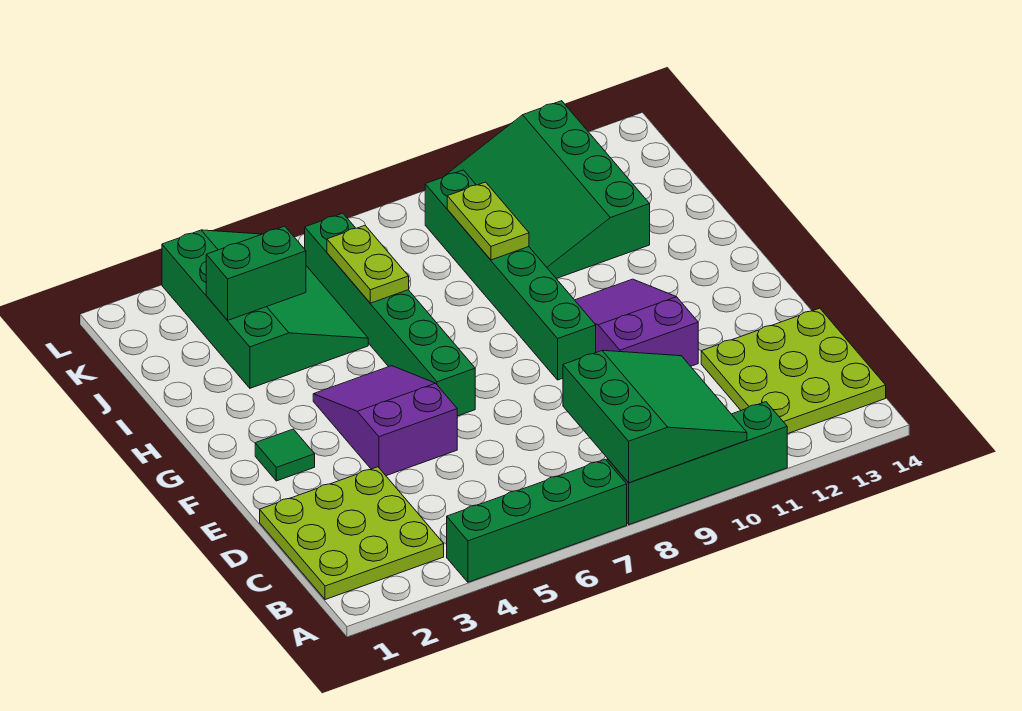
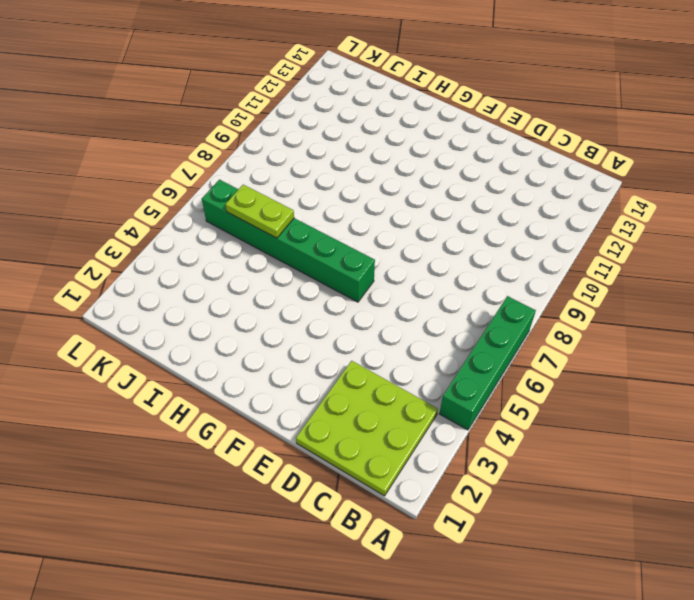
none -> green brick A8:A11 level 1
none -> lime plate B12:D14 level 1
none -> purple slope E4:G5 level 1 top E

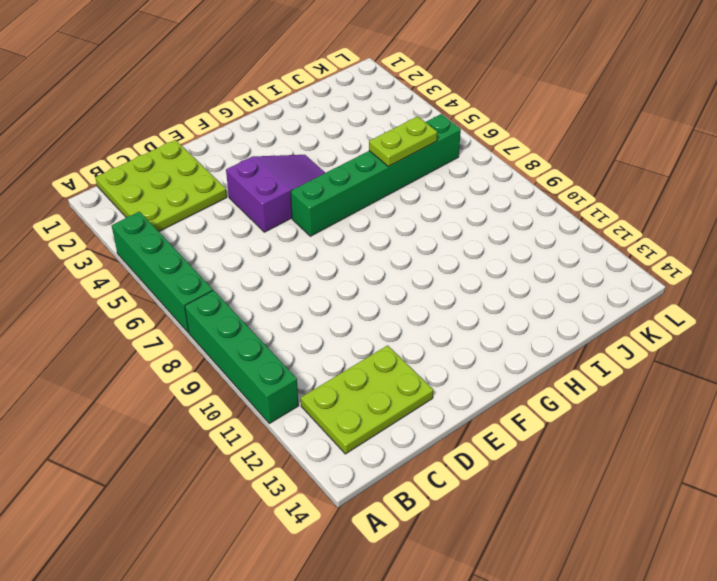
lime plate B12:D13 level 1 -> lime plate B12:D14 level 1
none -> purple slope E10:G11 level 1 top E
none -> green tile F2 level 1
none -> green brick F9:K9 level 1

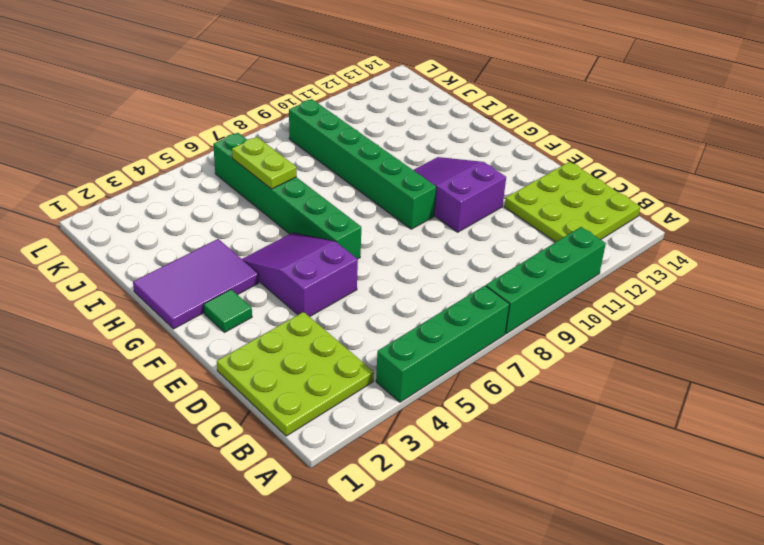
purple tile G1:H3 level 1 -> none
none -> green slope I3:L5 level 1 top 3
none -> green slope I10:L12 level 1 top 12
none -> green slope A8:C10 level 2 top 8

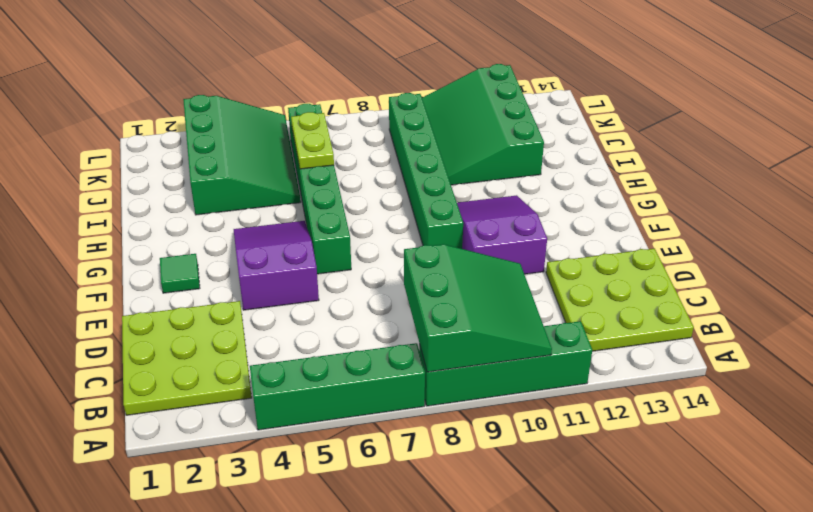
none -> lime plate I9:J9 level 2
none -> green brick J3:J4 level 2

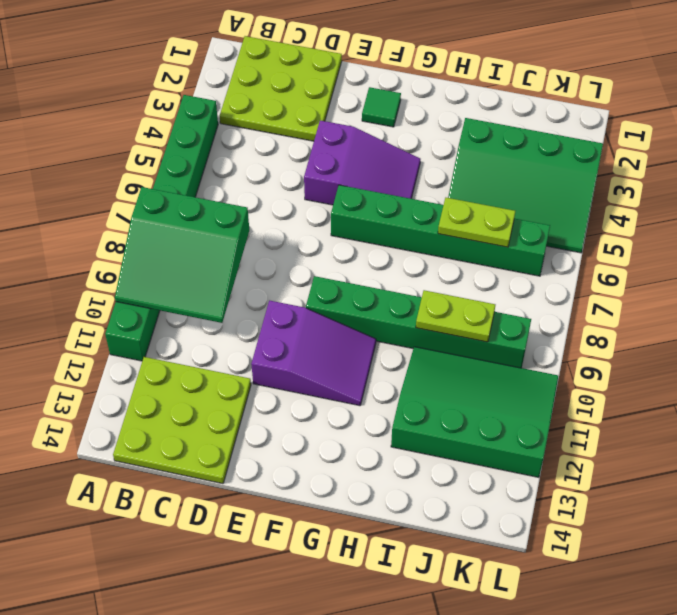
none -> green brick J3:J4 level 2

